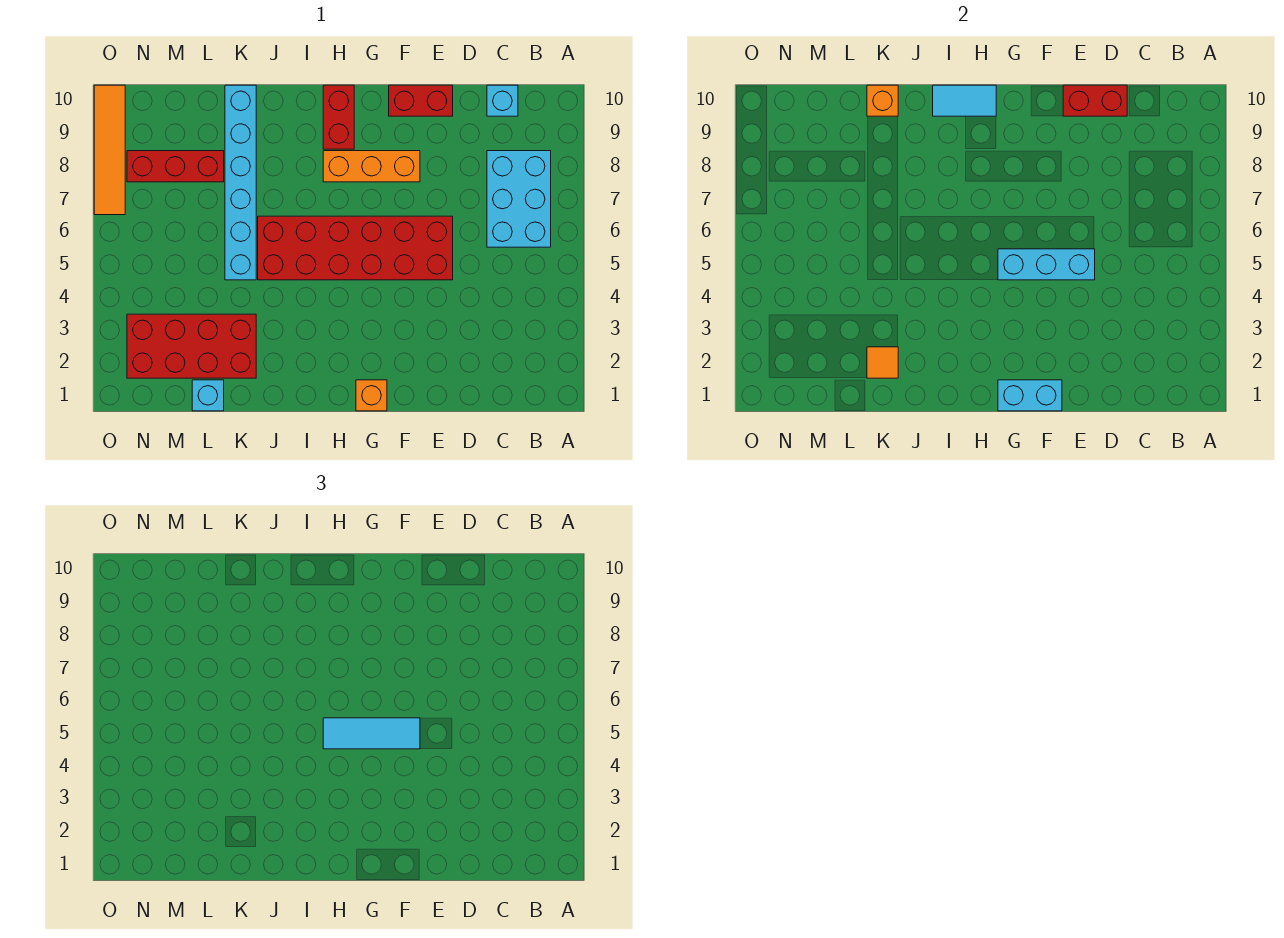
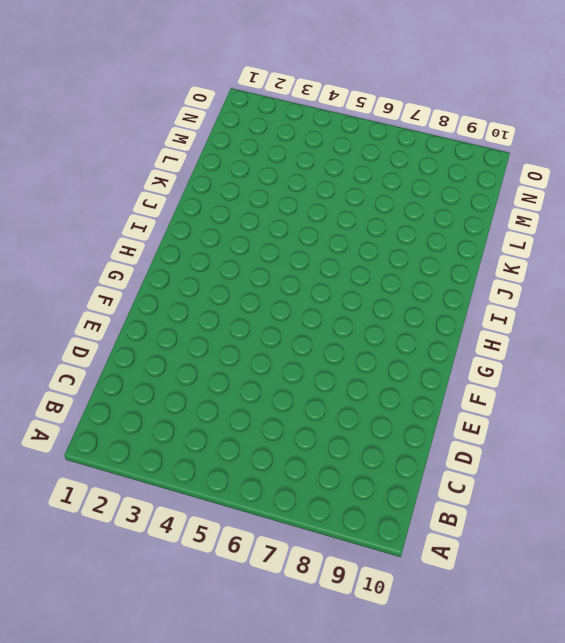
none -> cyan brick B6:C8 level 1
none -> cyan brick C10 level 1
none -> red brick E5:J6 level 1

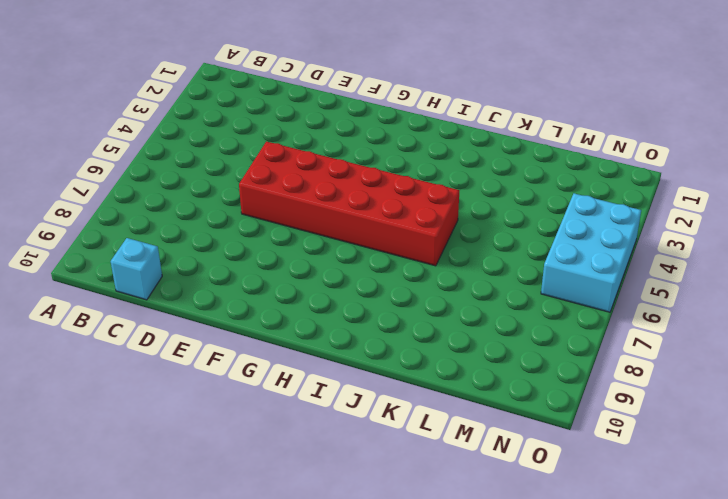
cyan brick N4:O6 level 1 -> cyan brick B6:C8 level 1
none -> red brick E10:F10 level 1
none -> orange brick F8:H8 level 1
none -> orange brick G1 level 1

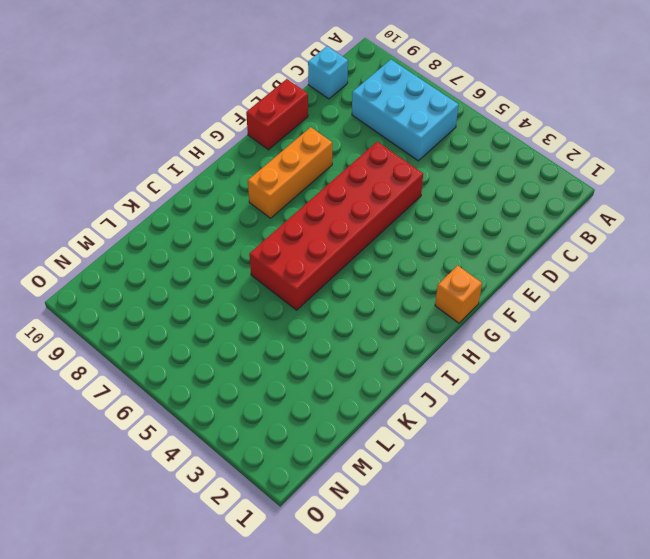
none -> red brick H9:H10 level 1
none -> red brick K2:N3 level 1
none -> cyan brick K5:K10 level 1

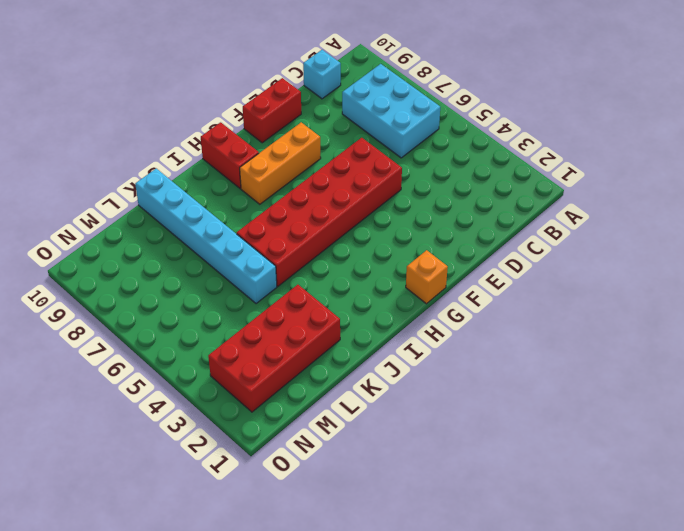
none -> cyan brick L1 level 1
none -> red brick L8:N8 level 1
none -> orange tile O7:O10 level 1

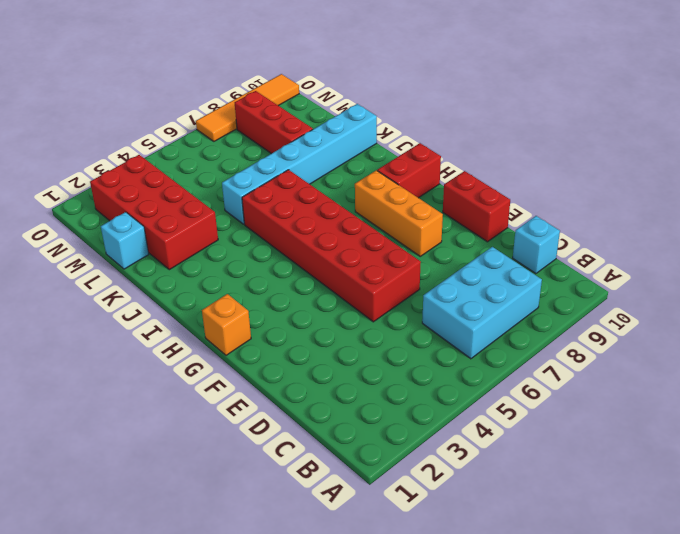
none -> red brick D10:E10 level 2
none -> cyan brick E5:G5 level 2
none -> cyan brick F1:G1 level 2

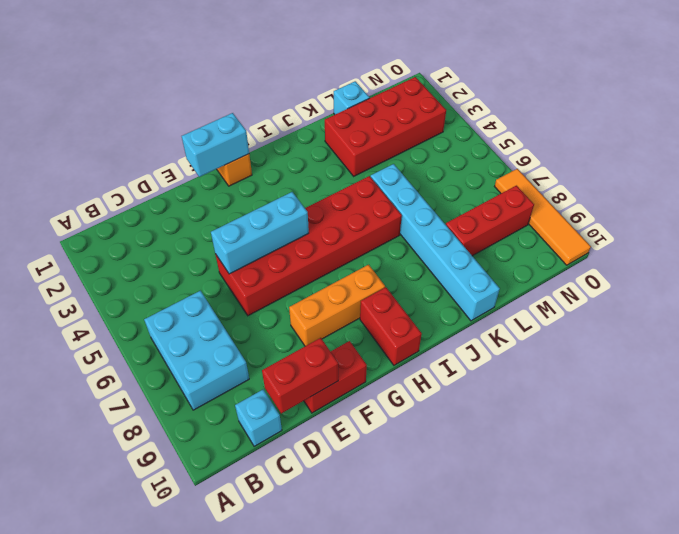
none -> cyan tile H10:I10 level 2
none -> orange tile K2 level 2
none -> orange brick K10 level 2

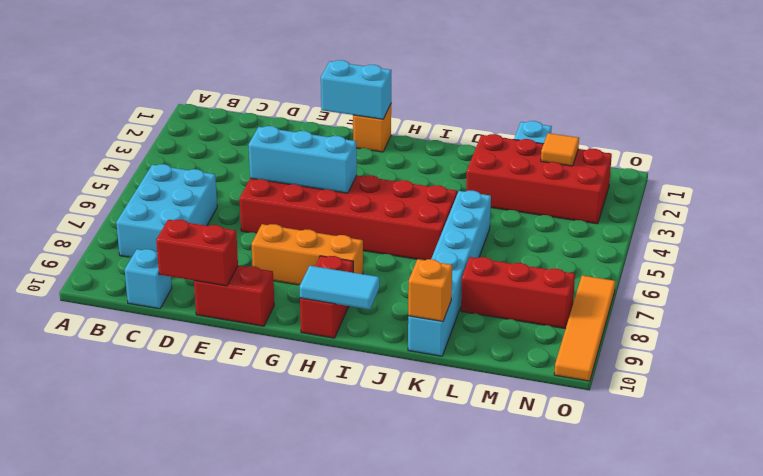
orange tile M2 level 2 -> orange tile K2 level 2
none -> cyan tile F5:H5 level 3

